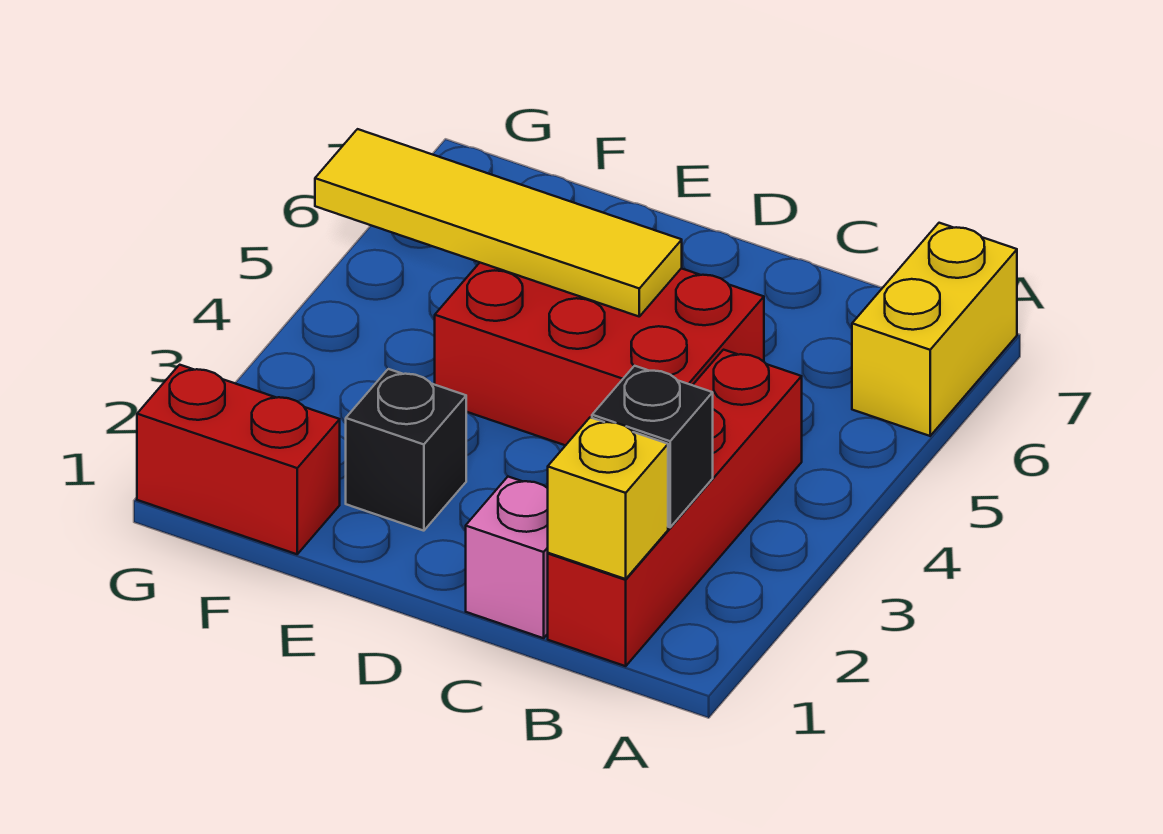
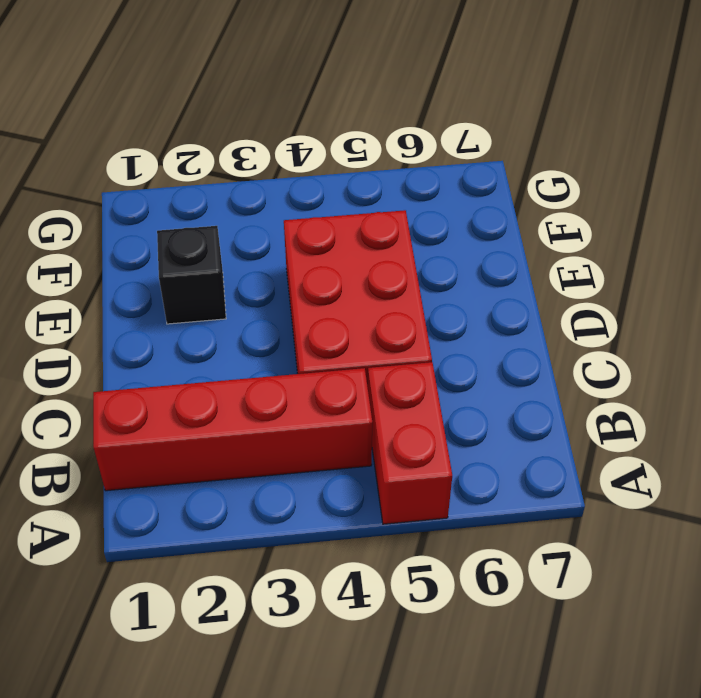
red brick A5:B5 level 1 -> red brick F1:G1 level 1
none -> yellow brick A6:A7 level 1
none -> pink brick C1 level 1

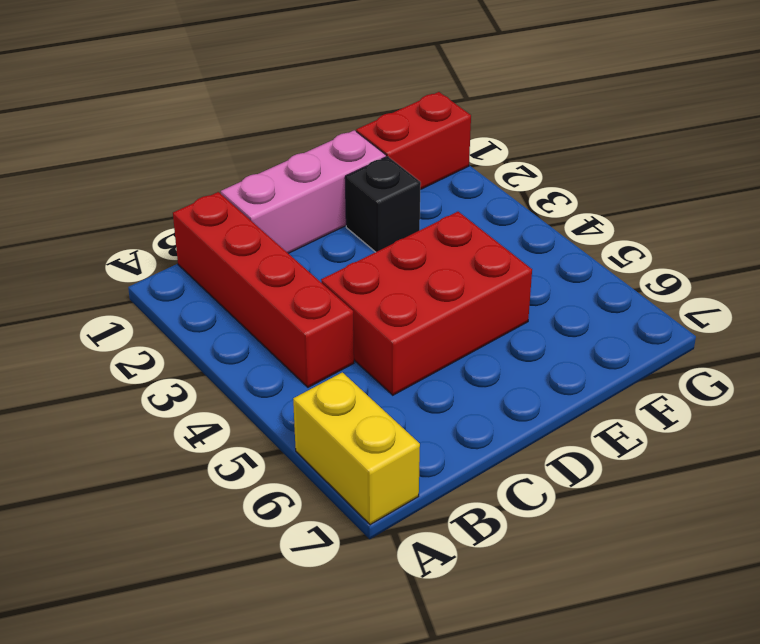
pink brick C1:E1 level 1 -> pink brick C1 level 1
none -> yellow brick B1 level 2
none -> black brick B2 level 2

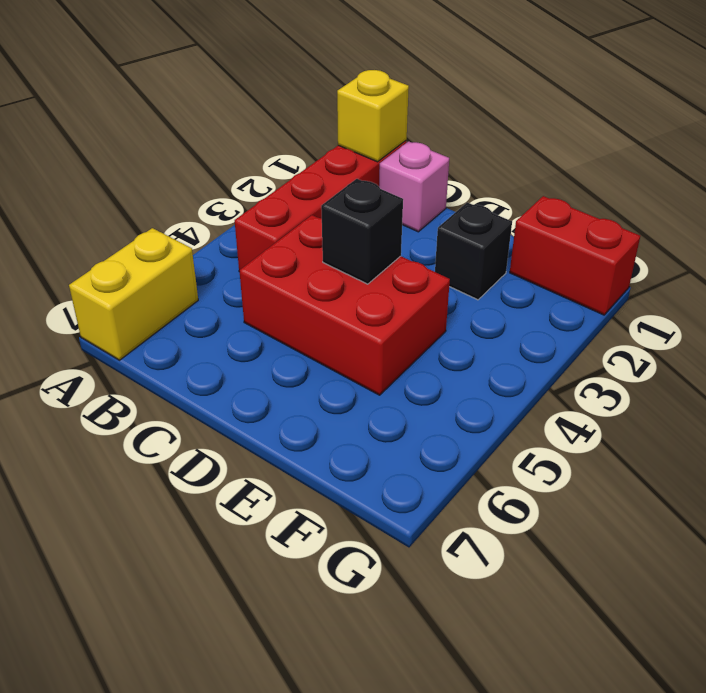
black brick D4 level 2 -> black brick B2 level 2
none -> yellow tile D5:G5 level 2

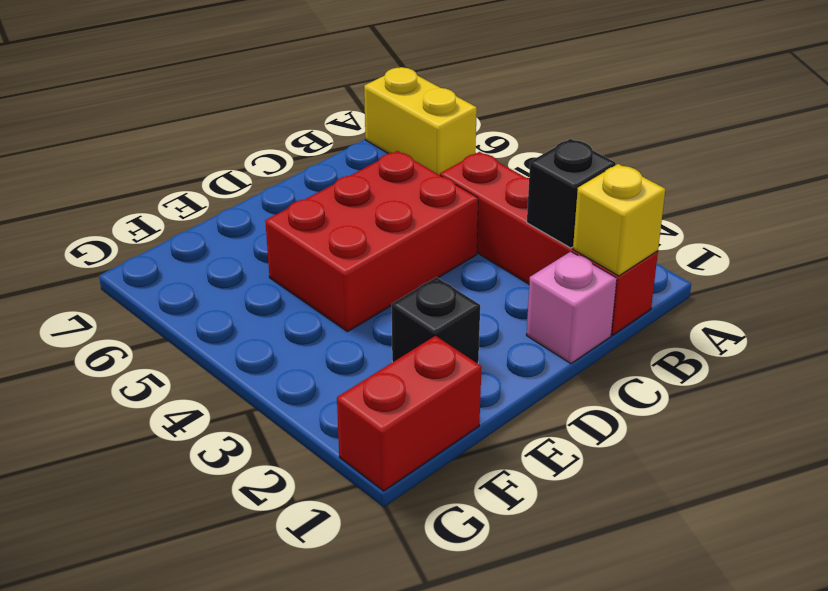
none -> yellow tile D5:G5 level 2

